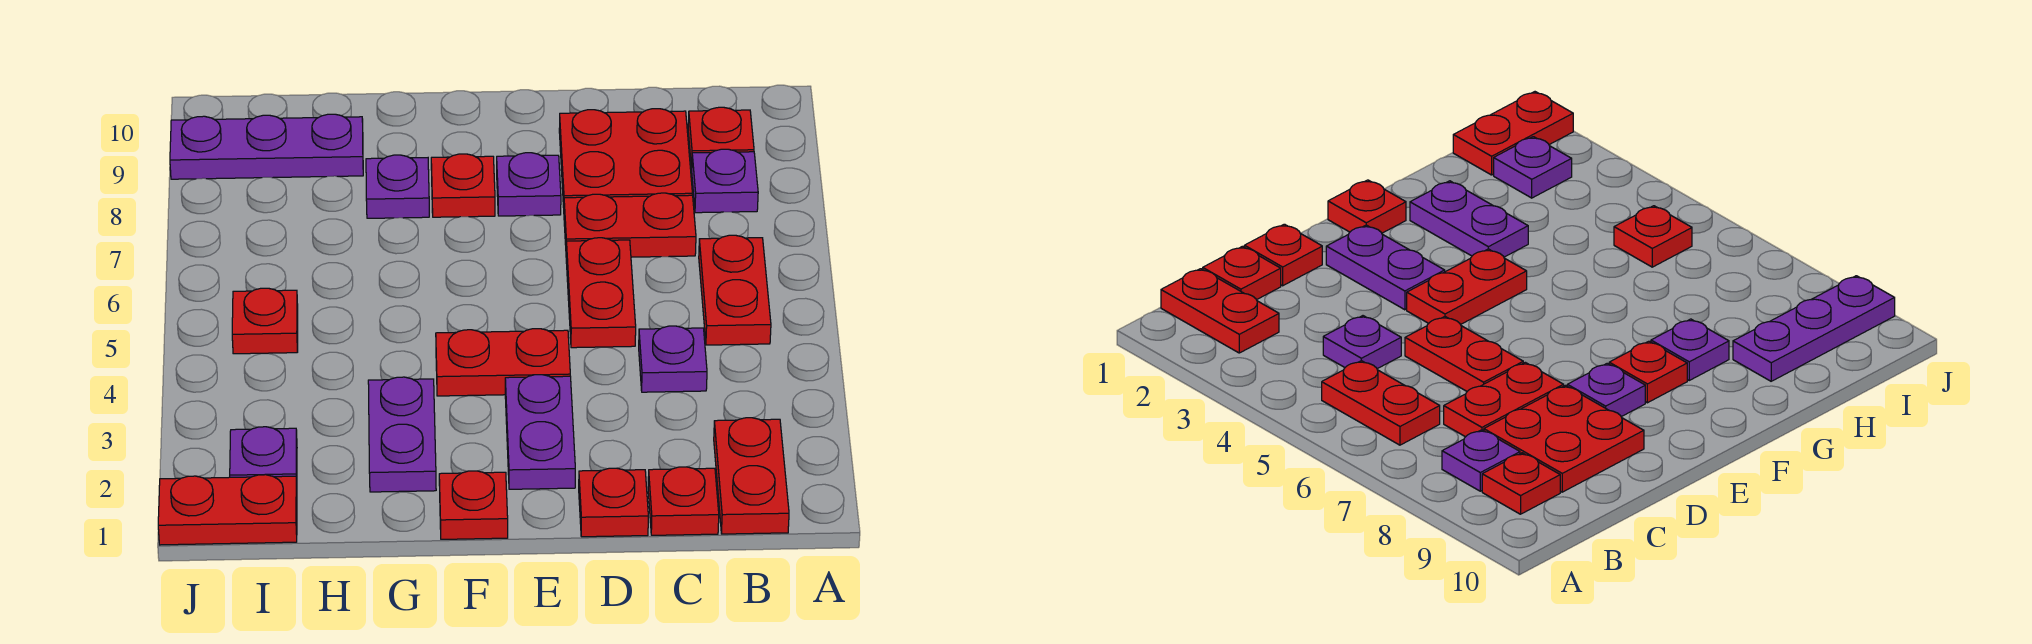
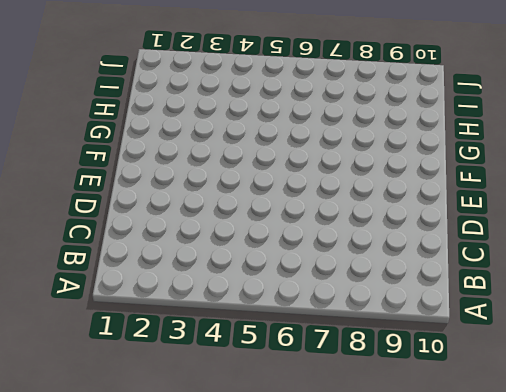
none -> red plate B1:B2 level 1
none -> red plate B5:B6 level 1
none -> purple plate B8 level 1

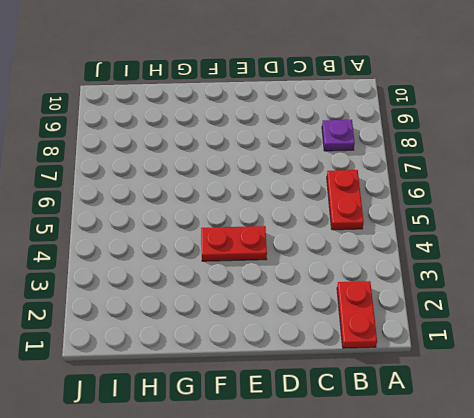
none -> red plate B9 level 1
none -> red plate C1 level 1
none -> purple plate C4 level 1

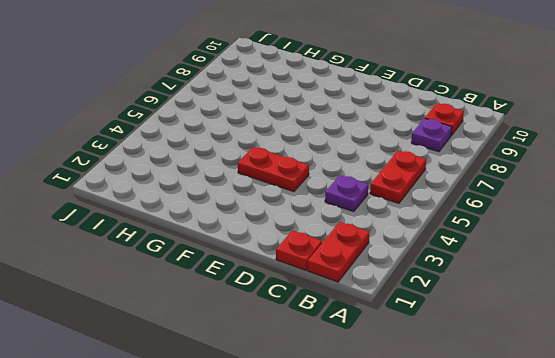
none -> red plate C7:D7 level 1
none -> red plate C8:D9 level 1
none -> red plate D1 level 1

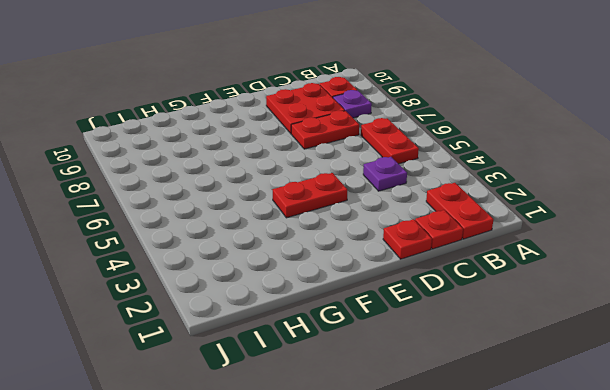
none -> red plate D5:D6 level 1
none -> purple plate E2:E3 level 1
none -> purple plate E8 level 1

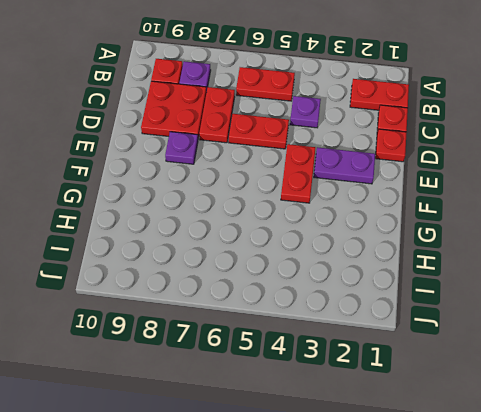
none -> red plate F1 level 1
none -> red plate F8 level 1
none -> purple plate G2:G3 level 1

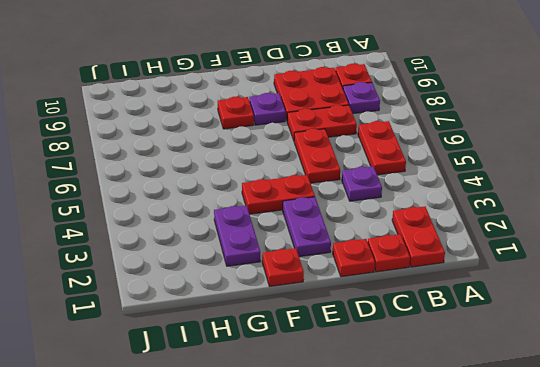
none -> purple plate G8 level 1
none -> purple plate H9:J9 level 1
none -> red plate I1:J1 level 1

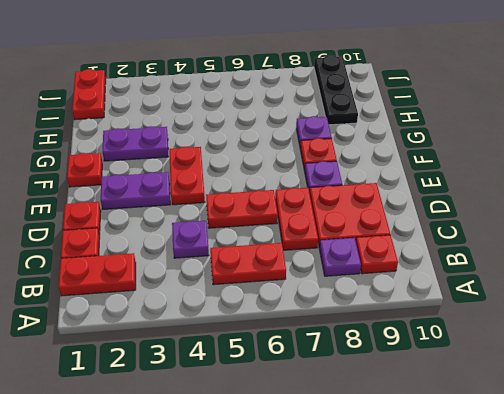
black plate H9:J9 level 1 -> purple plate H9:J9 level 1
none -> purple plate I2 level 1
none -> red plate I5 level 1

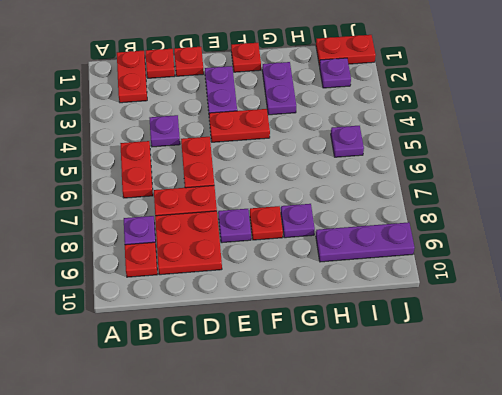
purple plate I5 level 1 -> red plate I5 level 1

